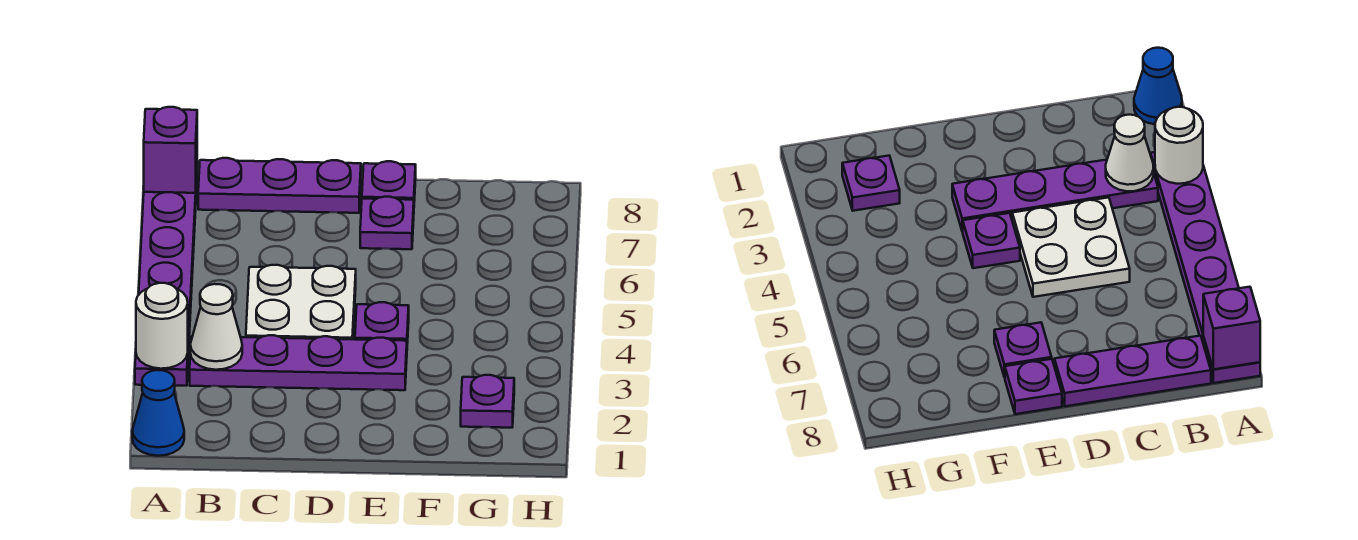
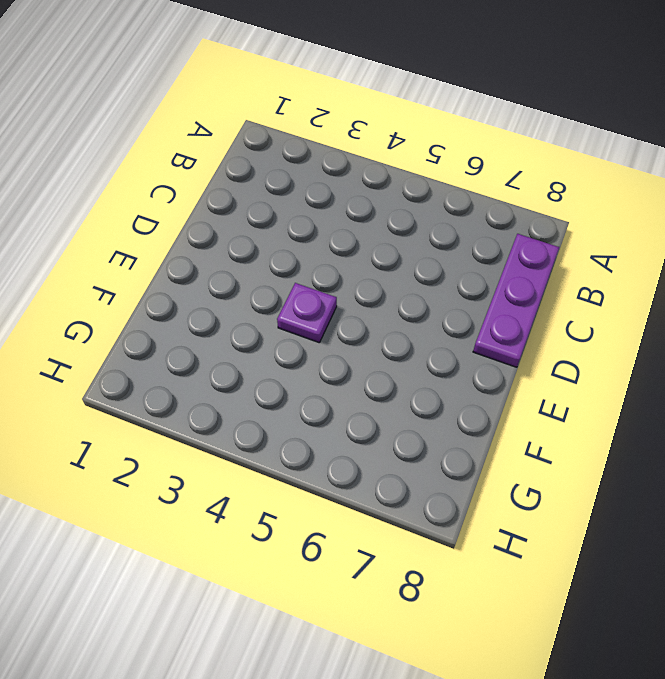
none -> blue cone A1 level 1
none -> purple plate A3:A8 level 1
none -> purple plate B3:E3 level 1

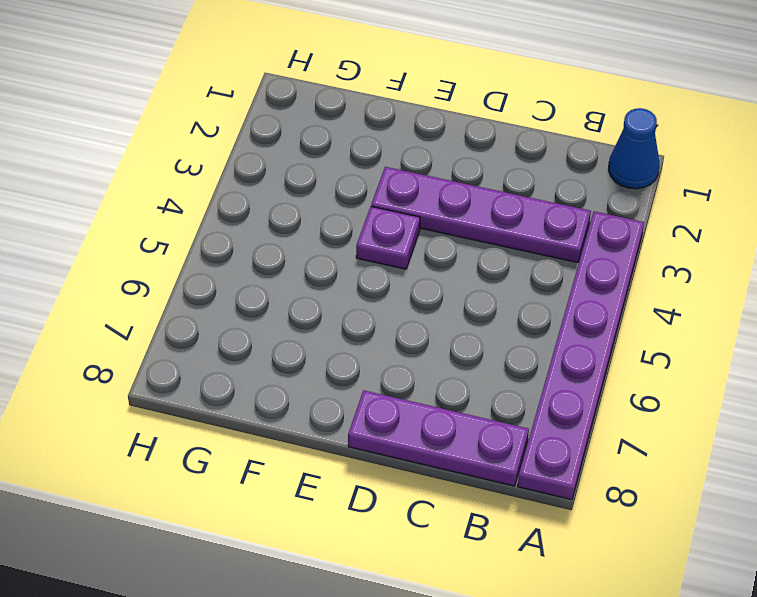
none -> white plate C4:D5 level 1
none -> purple plate E7 level 1
none -> purple plate E8 level 1

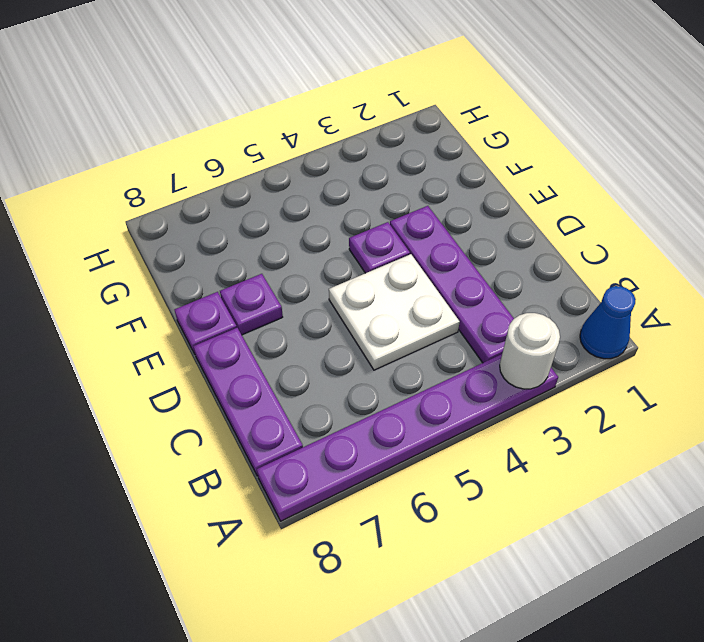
none -> purple plate G2 level 1
none -> purple brick A8 level 2
none -> white cone B3 level 2

